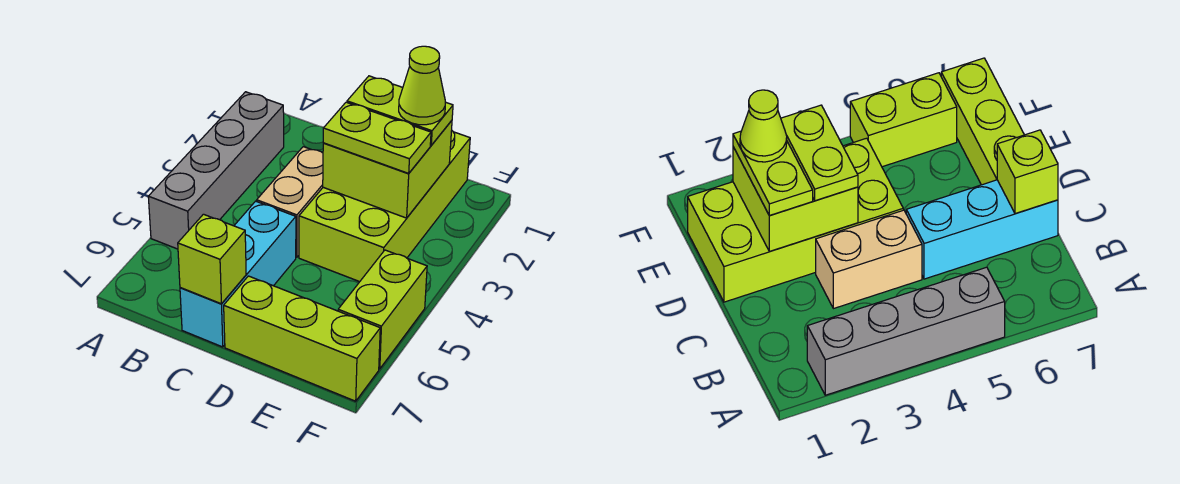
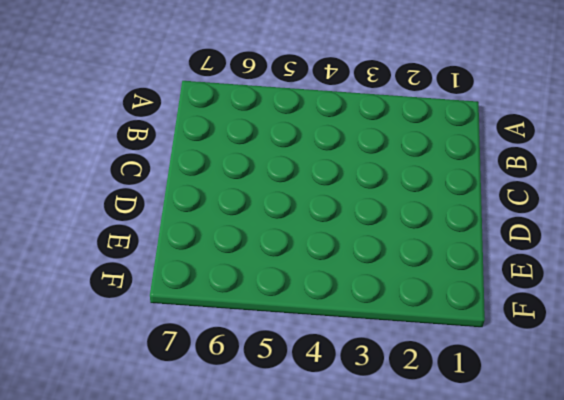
none -> grey brick A2:A5 level 1
none -> tan brick C3:C4 level 1

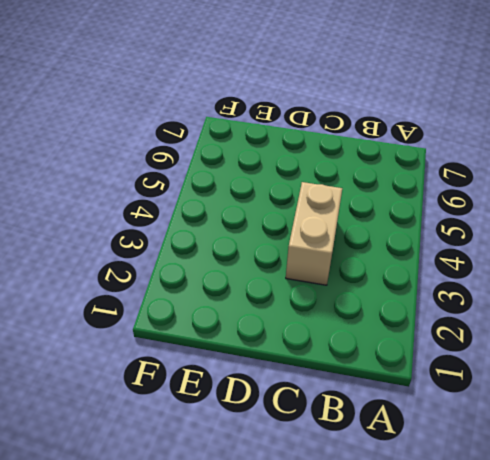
none -> grey brick A2:A5 level 1
none -> cyan brick C5:C7 level 1

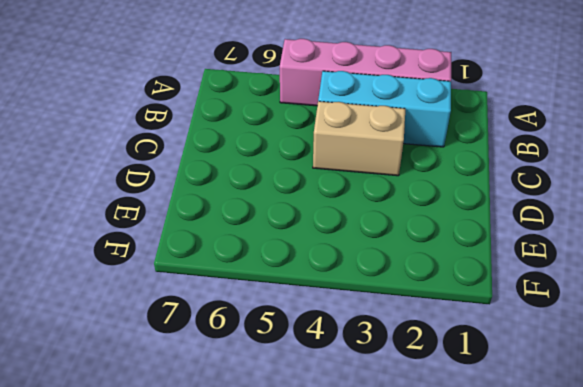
pink brick A2:A5 level 1 -> grey brick A2:A5 level 1
cyan brick B2:B4 level 1 -> cyan brick C5:C7 level 1
none -> lime brick D1:E4 level 1
none -> lime brick D7:F7 level 1

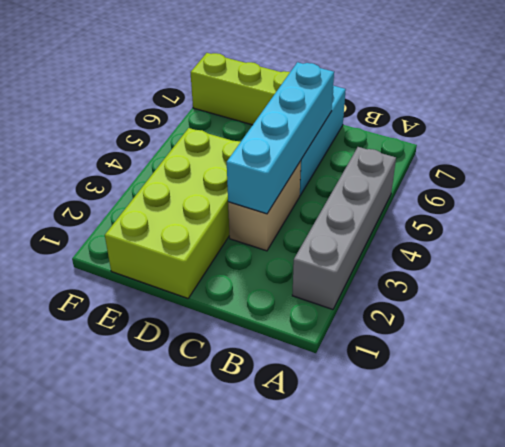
cyan brick C3:C6 level 2 -> none
none -> lime brick F5:F6 level 1
none -> lime brick C7 level 2

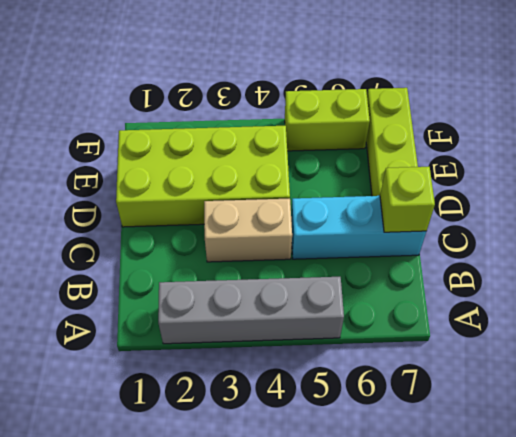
none -> lime brick D2:E3 level 2
none -> lime plate D2:E2 level 3

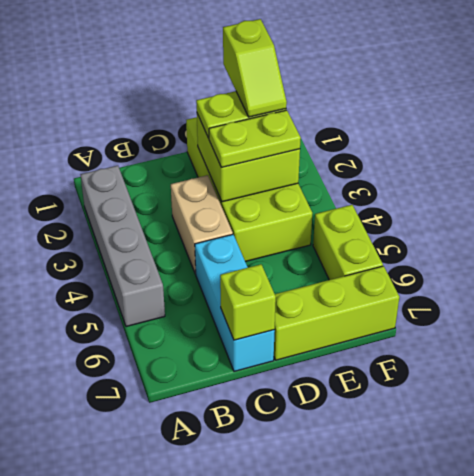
lime slope E1:E2 level 4 top 1 -> lime cone E2 level 4

